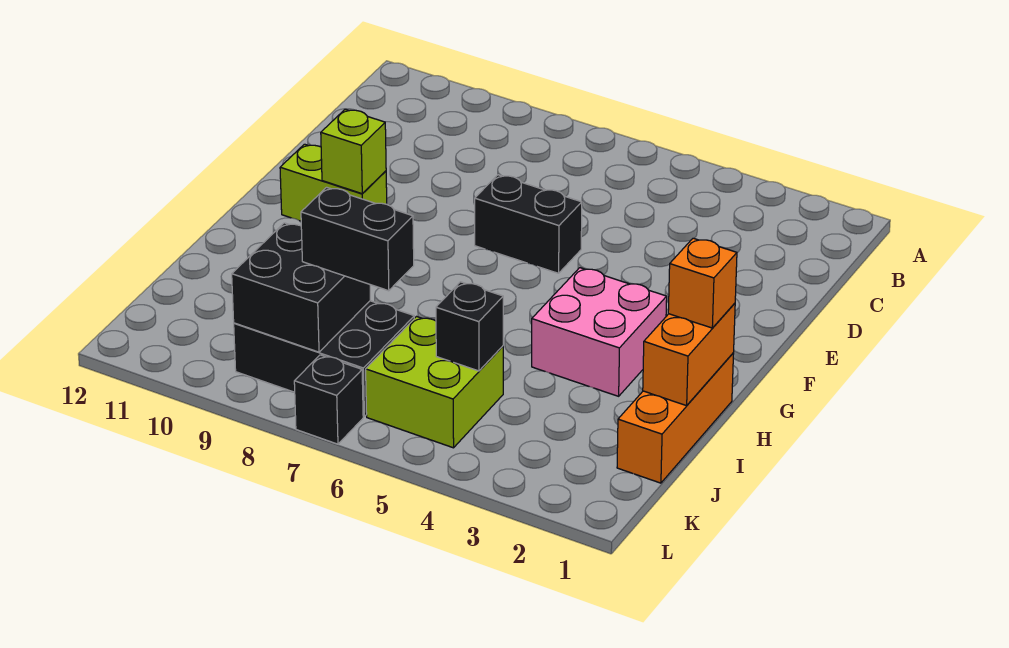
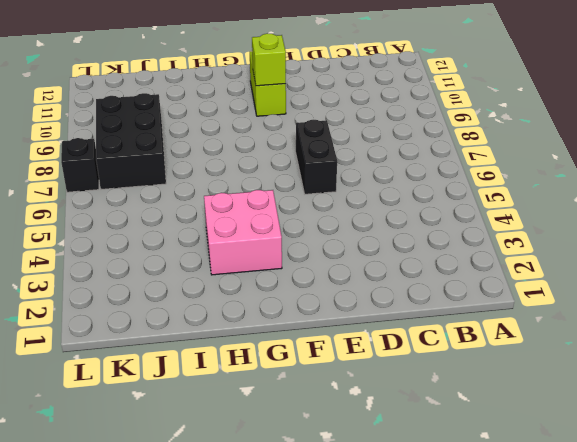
none -> orange brick H1:J1 level 1
none -> lime brick J5:K6 level 1
none -> orange brick H1:I1 level 2

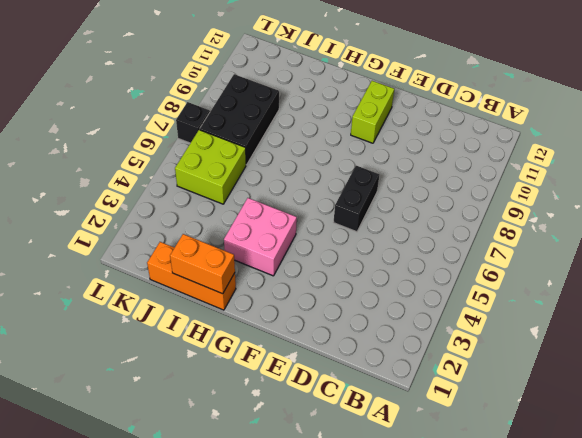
none -> lime brick F10 level 2
none -> black brick J5 level 2
none -> black brick J8:K9 level 2

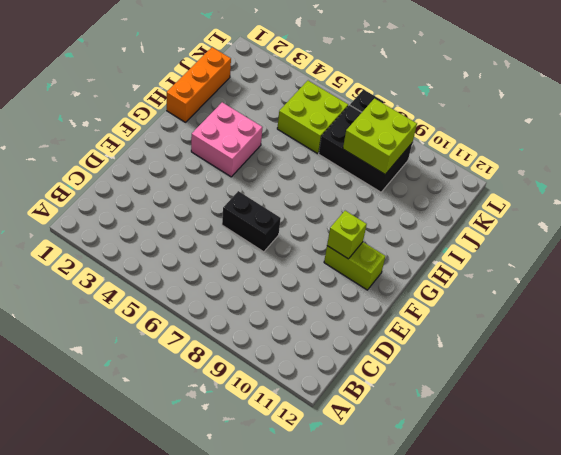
lime brick J8:K9 level 2 -> black brick J8:K9 level 2
none -> orange brick H1:I1 level 2
none -> black brick J5 level 2
none -> orange brick H1 level 3

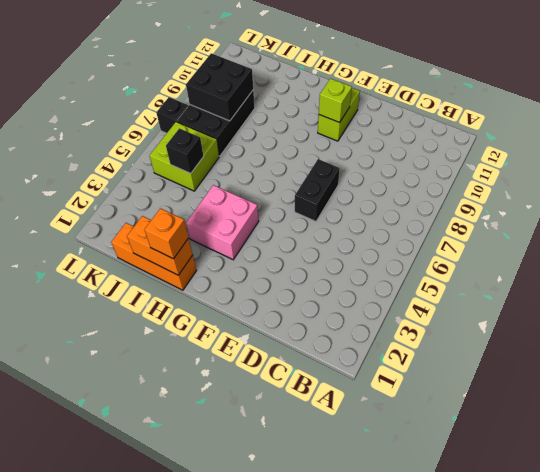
none -> black brick J7:J8 level 3

